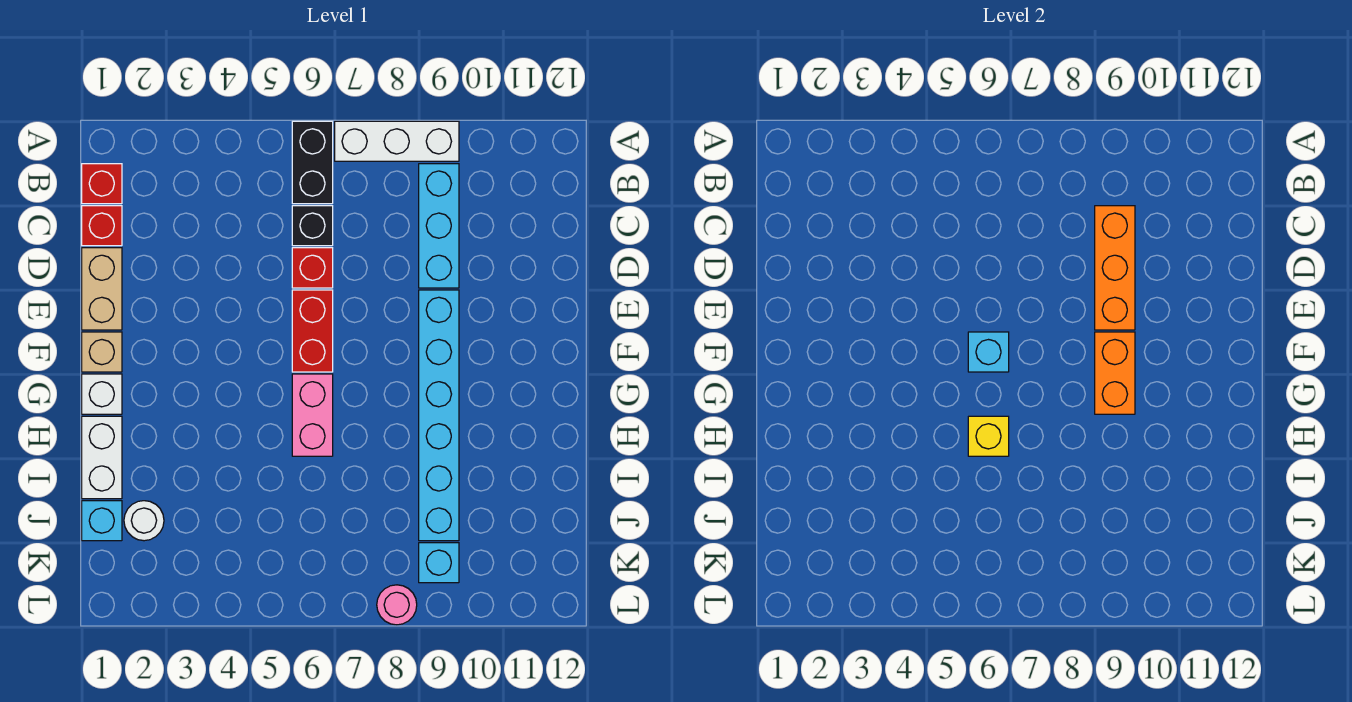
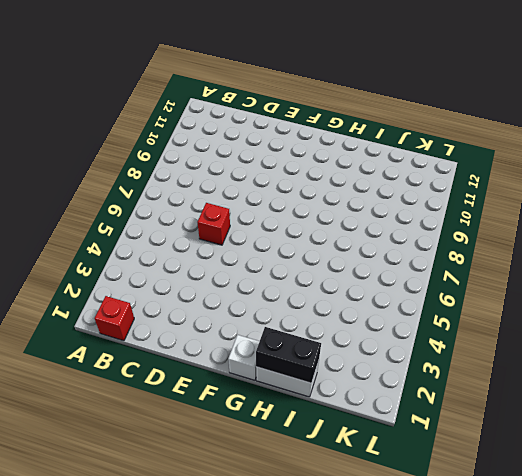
black brick H1:I1 level 2 -> black brick A6:B6 level 1
none -> white brick A7:A9 level 1
none -> cyan brick B9:D9 level 1
none -> red brick C1 level 1

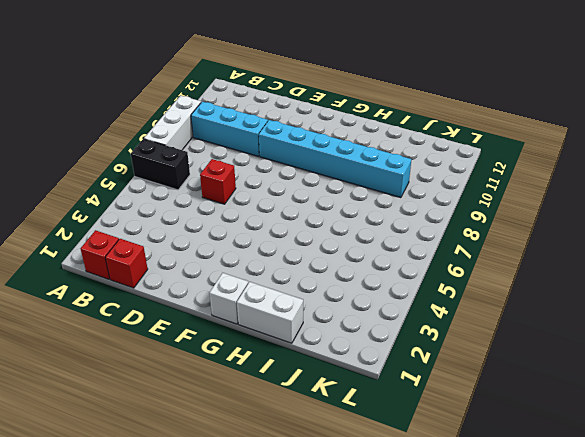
none -> black brick C6 level 1
none -> tan brick D1:E1 level 1
none -> red brick E6:F6 level 1

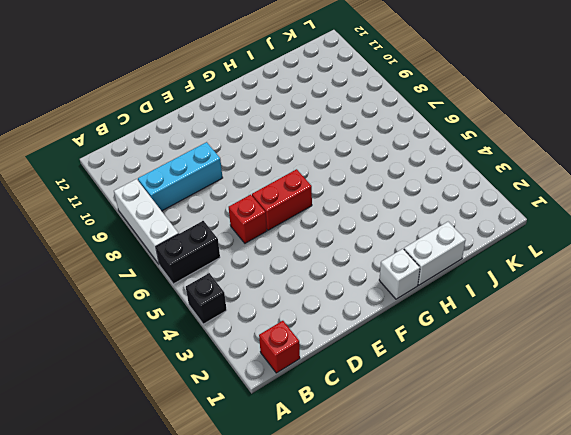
black brick A4 level 1 -> black brick C6 level 1
none -> red brick C1 level 1
none -> tan brick D1:E1 level 1
none -> cyan brick E9:J9 level 1

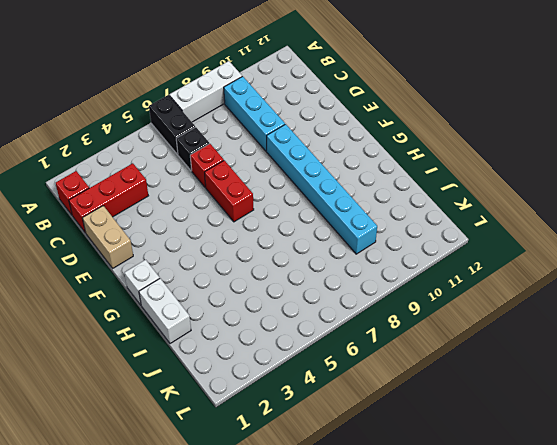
red brick C1:C3 level 1 -> red brick C1 level 1
none -> tan brick F1 level 1
none -> pink brick G6:H6 level 1
none -> cyan brick J1 level 1

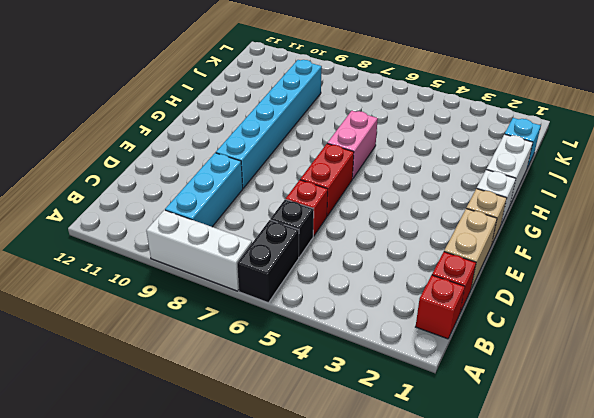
none -> white round brick J2 level 1
none -> cyan brick K9 level 1
none -> pink round brick L8 level 1

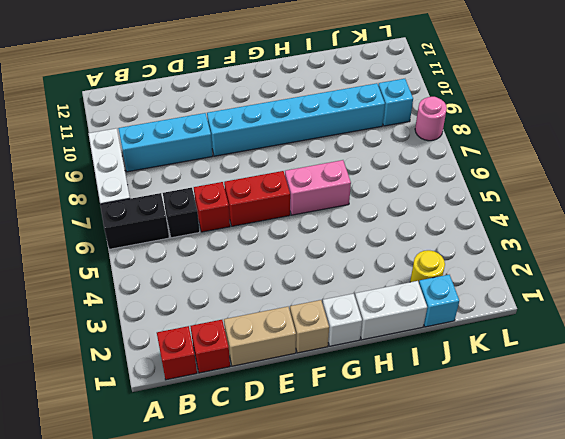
yellow round brick J2 level 1 -> white round brick J2 level 1
none -> orange brick C9:E9 level 2
none -> cyan brick F6 level 2
none -> orange brick F9:G9 level 2

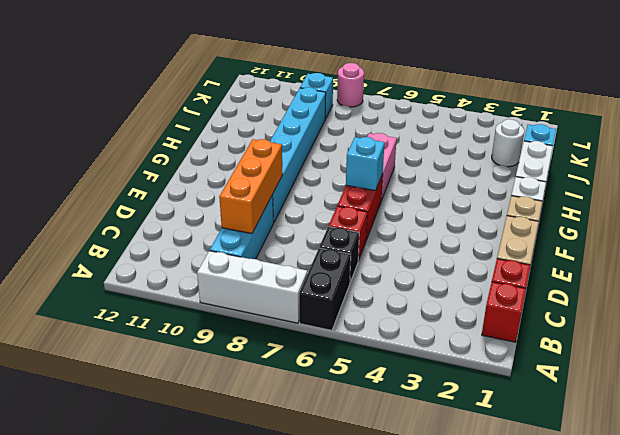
none -> orange brick F9:G9 level 2
none -> yellow brick H6 level 2

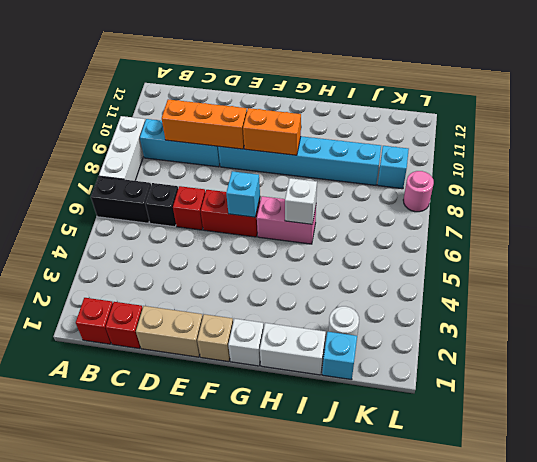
white brick H6 level 2 -> yellow brick H6 level 2

